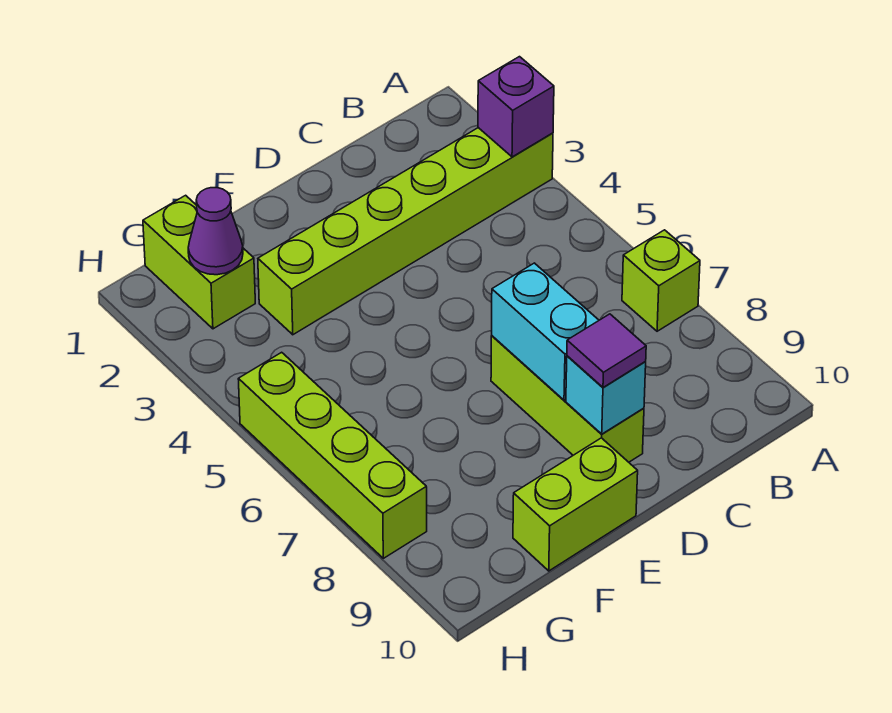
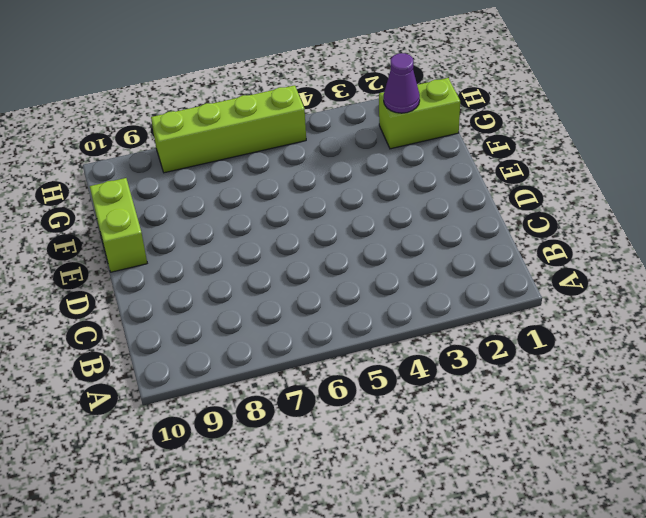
none -> lime brick A3:F3 level 1
none -> lime brick A7 level 1

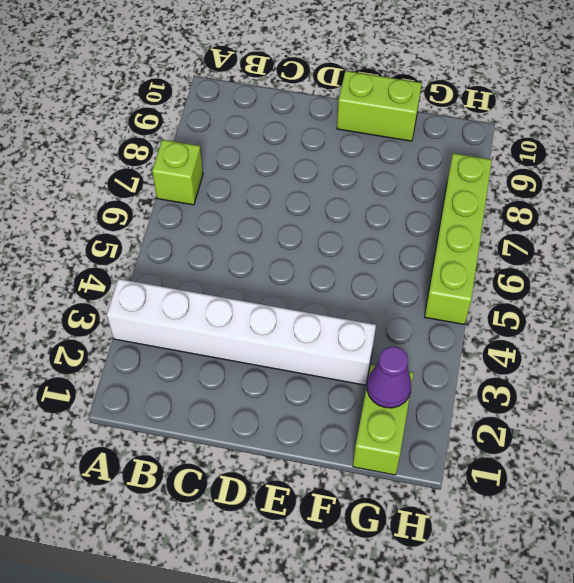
white brick A3:F3 level 1 -> lime brick A3:F3 level 1
none -> lime brick D7:D9 level 1
none -> purple brick A3 level 2

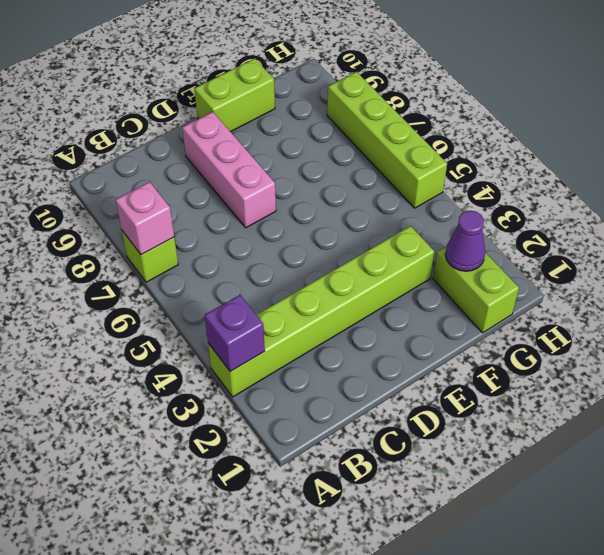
pink brick A7 level 2 -> none
pink brick D7:D9 level 1 -> lime brick D7:D9 level 1
none -> cyan brick D7:D8 level 2
none -> cyan brick D9 level 2

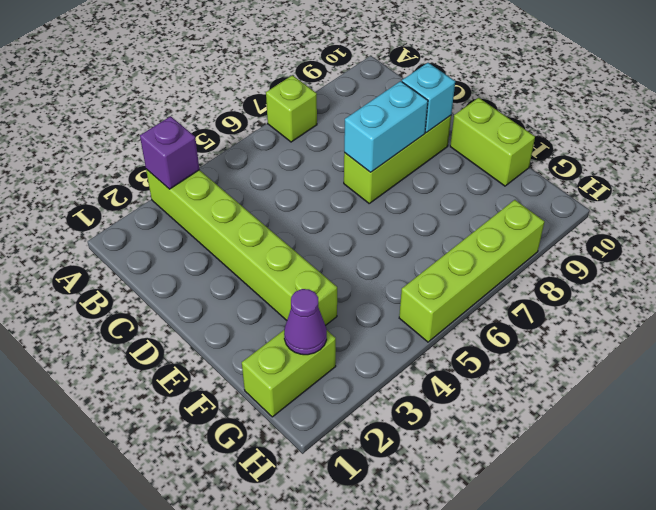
none -> purple tile D9 level 3

